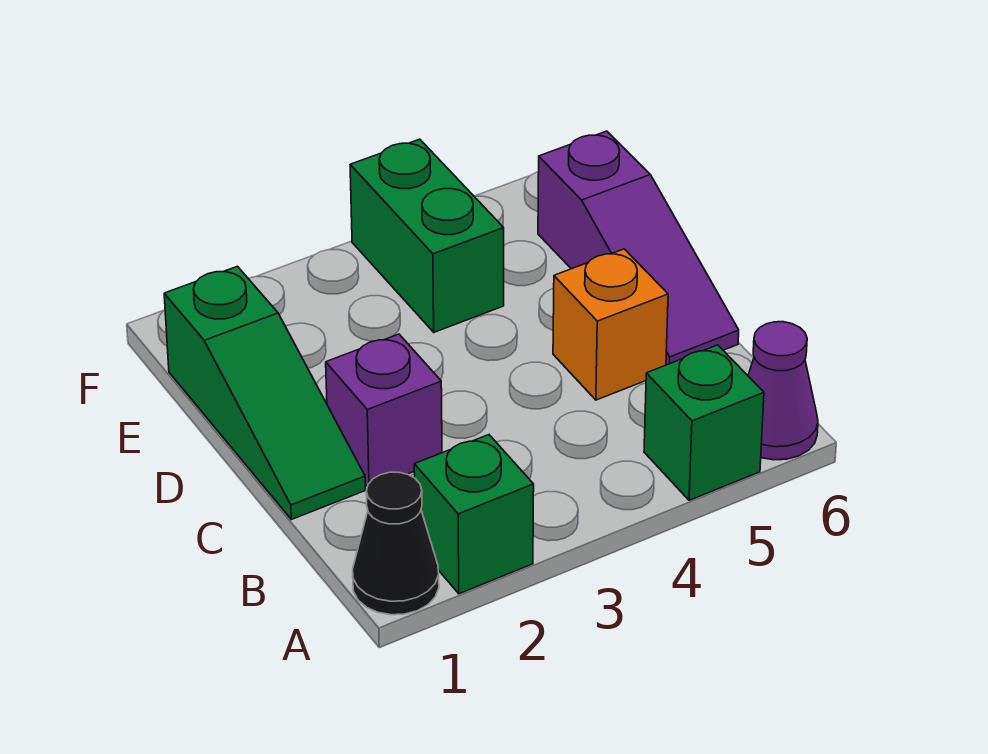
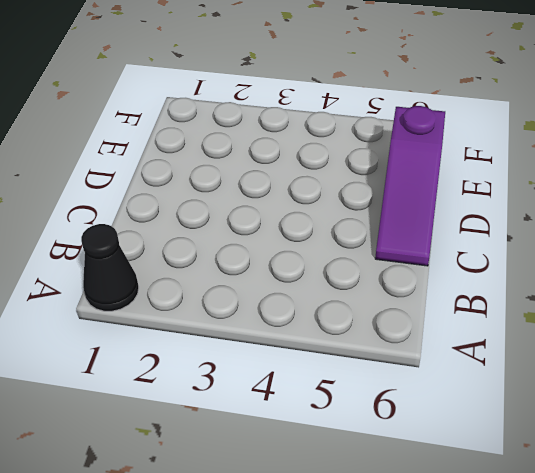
none -> green brick A2 level 1
none -> green brick A5 level 1

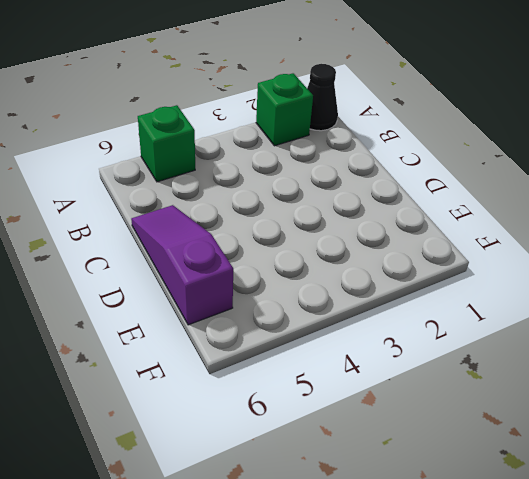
none -> purple cone A6 level 1
none -> green slope C1:E1 level 1 top E

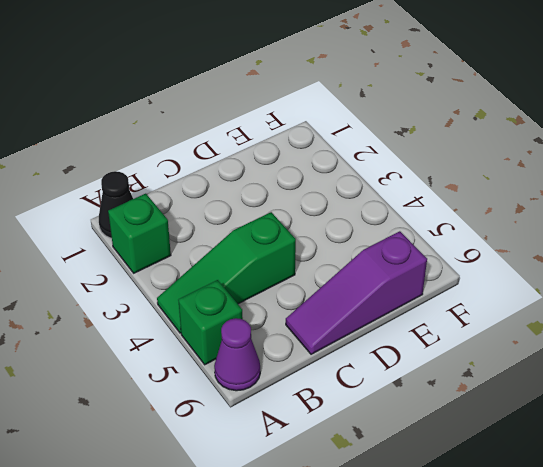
green slope A4:C4 level 1 top C -> green slope C1:E1 level 1 top E
none -> purple brick C2 level 1
none -> orange brick C5 level 1

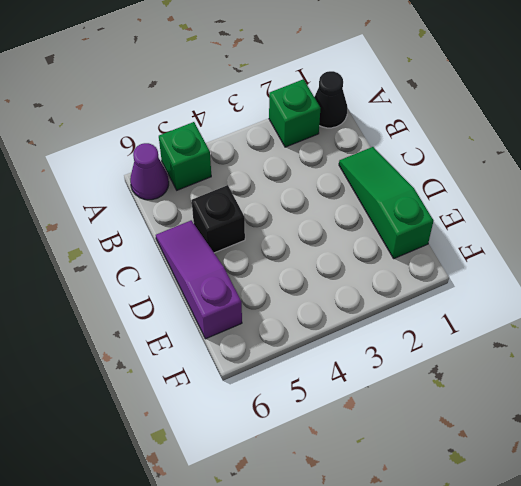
black brick C5 level 1 -> orange brick C5 level 1
none -> purple brick C2 level 1
none -> green brick E4:F4 level 1

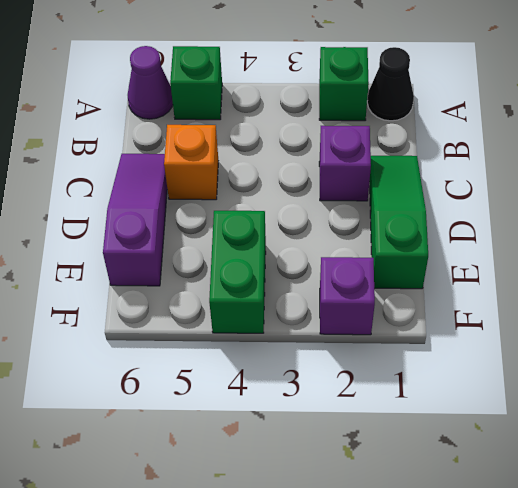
purple brick F2 level 1 -> none

